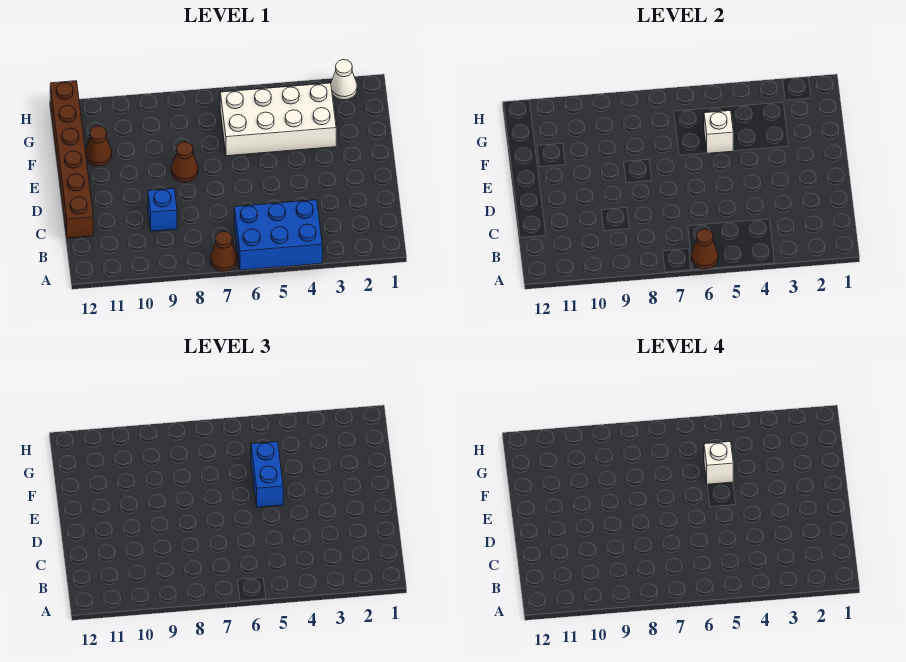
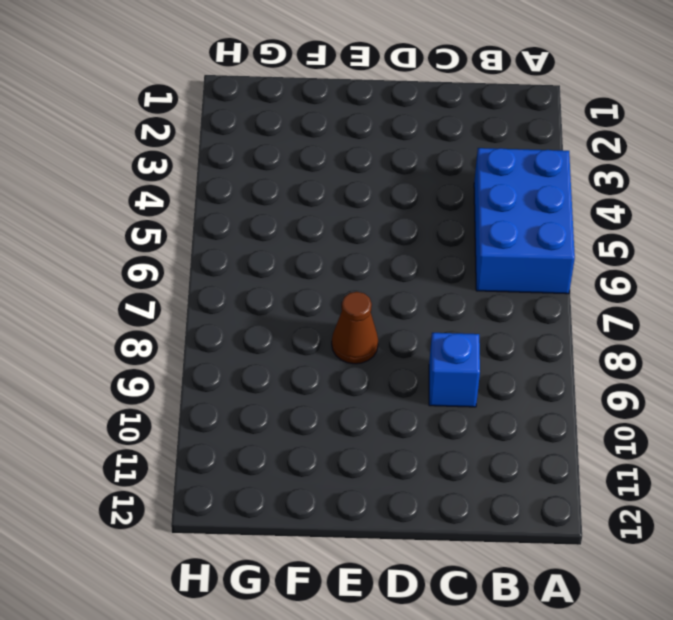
none -> brown cone A7 level 1
none -> brown brick C12:H12 level 1
none -> white brick F3:G6 level 1

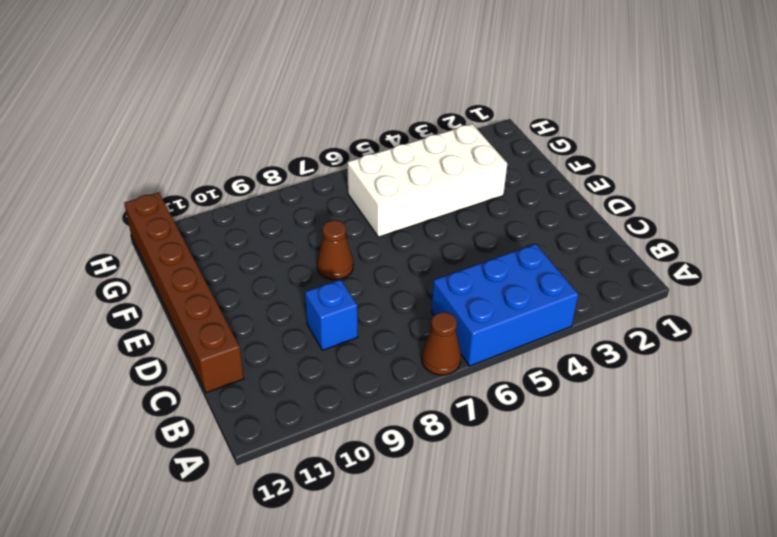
none -> brown cone F11 level 1
none -> white cone H2 level 1
none -> brown cone A6 level 2

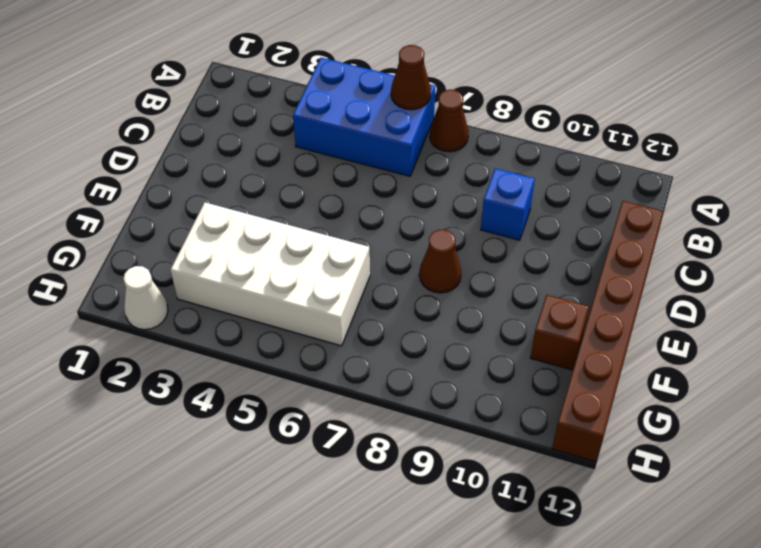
brown brick F11 level 1 -> brown cone F11 level 1
none -> white brick F5 level 2
none -> blue brick E5:F5 level 3
none -> white brick F5 level 4

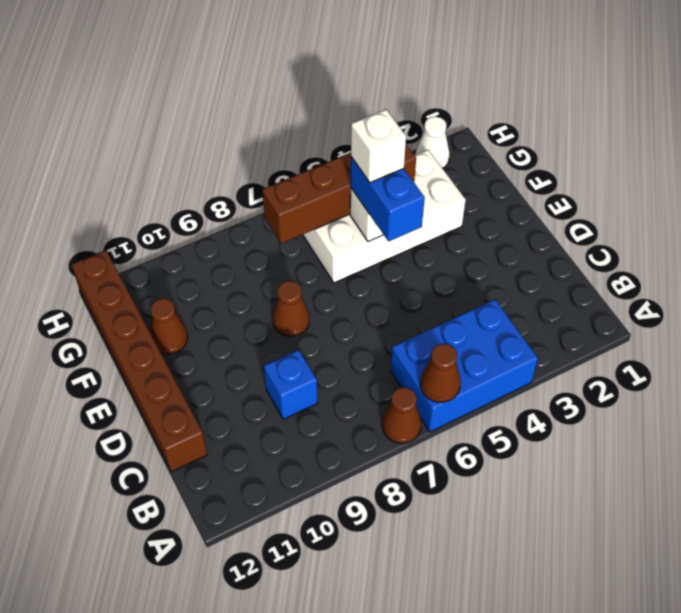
brown brick G4:G7 level 2 -> none

